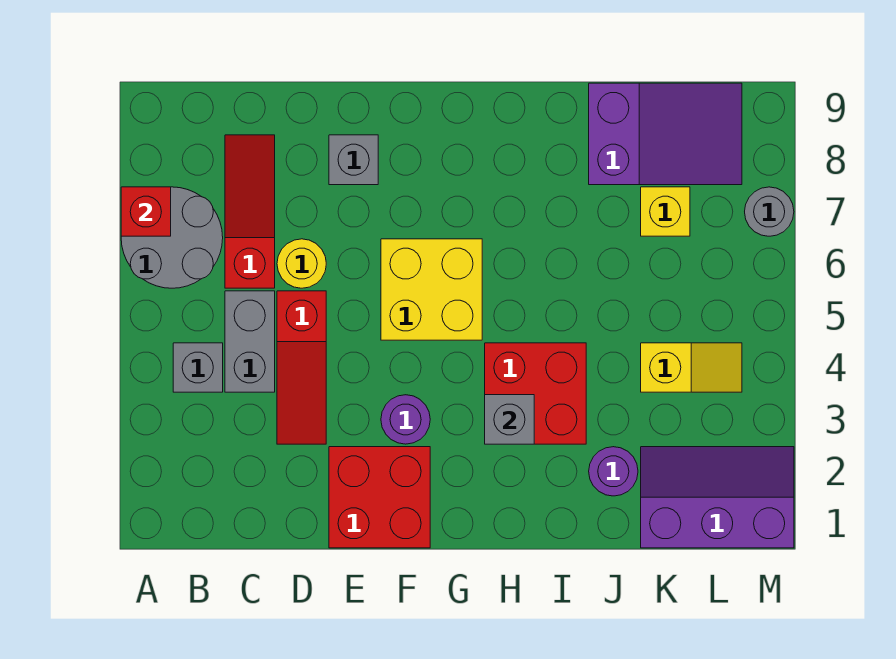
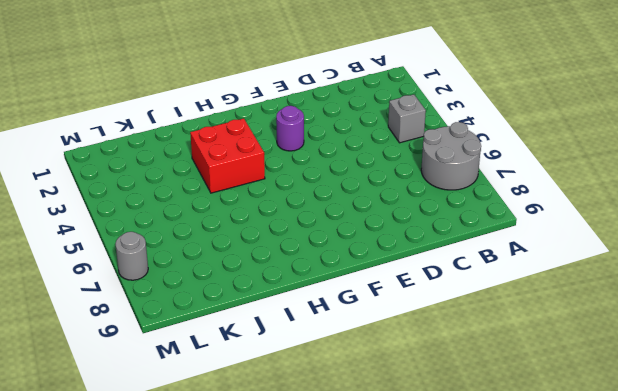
none -> grey brick C4:C5 level 1
none -> red slope C6:C8 level 1 top 6
none -> red slope D3:D5 level 1 top 5

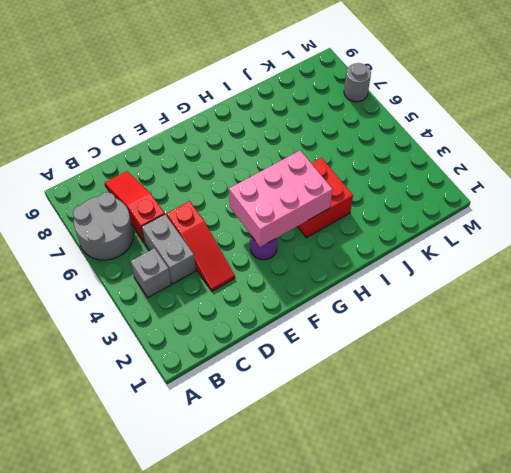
pink brick F3:H4 level 2 -> grey brick H3 level 2
none -> yellow round brick D6 level 1
none -> red brick E1:F2 level 1
none -> grey brick E8 level 1

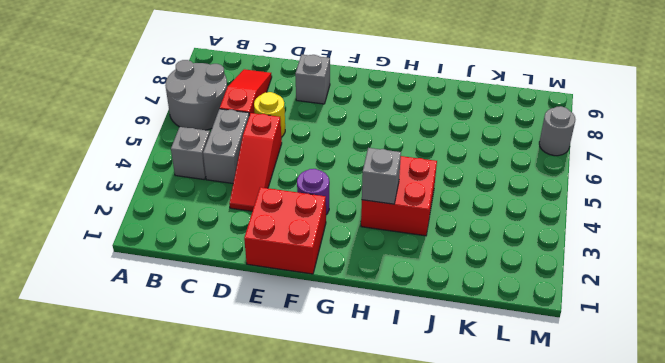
none -> yellow brick F5:G6 level 1
none -> purple round brick J2 level 1
none -> purple slope J8:L9 level 1 top J

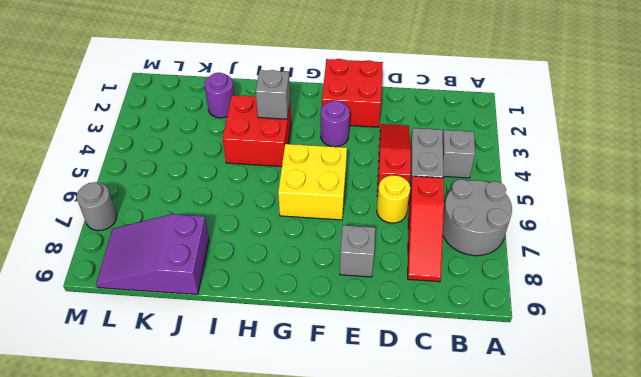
none -> purple slope K1:M2 level 1 top 1
none -> yellow slope K4:L4 level 1 top K
none -> yellow brick K7 level 1

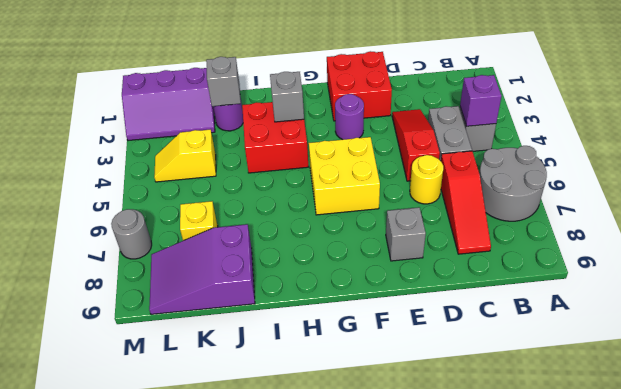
purple brick B4 level 2 -> none
grey brick J2 level 2 -> none
none -> red brick A7 level 2

